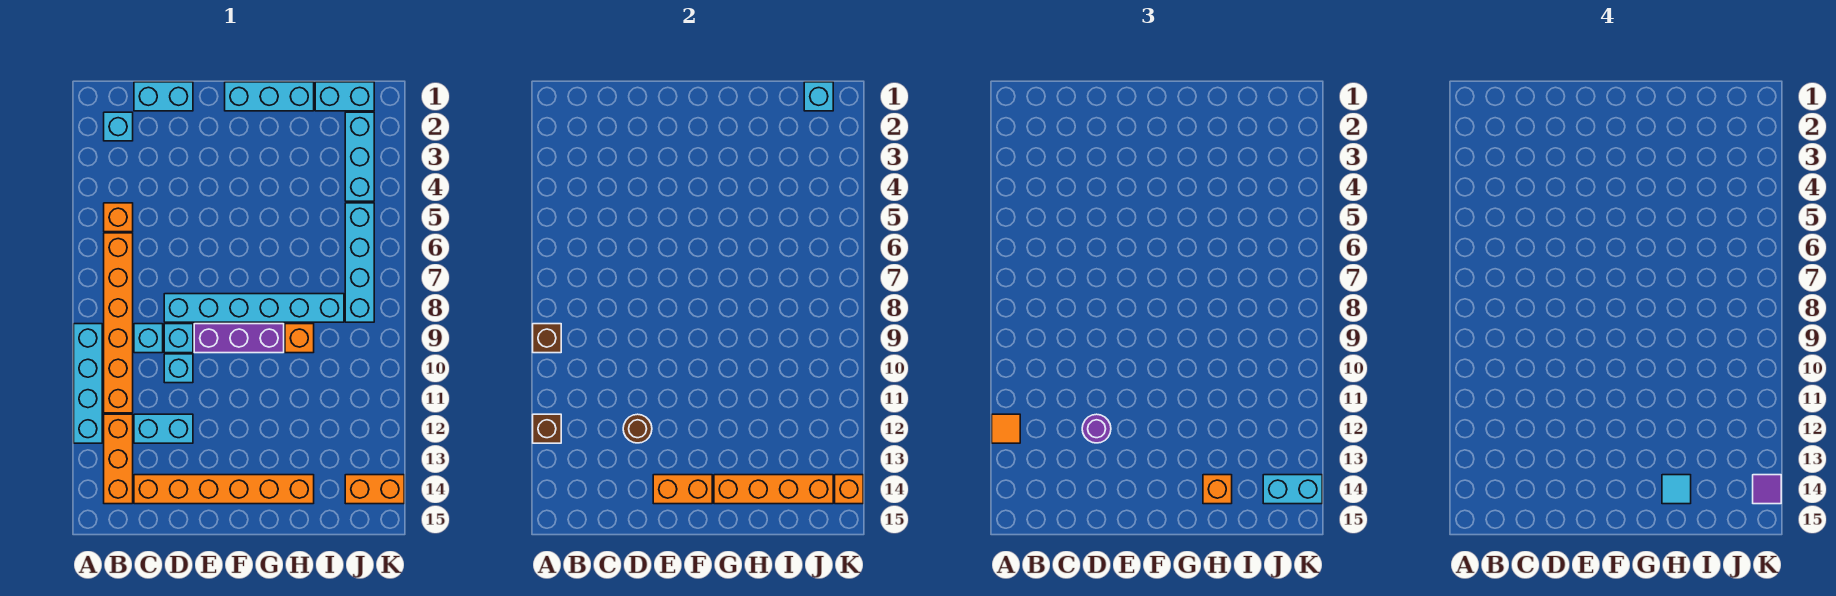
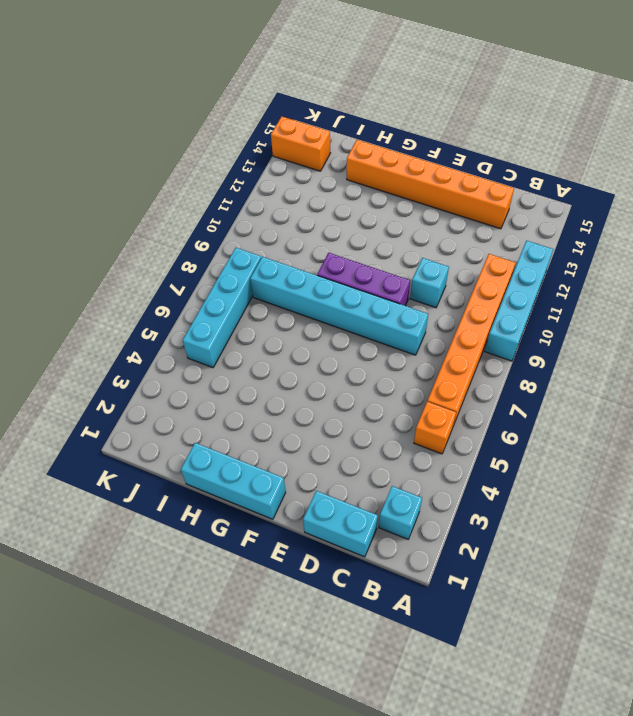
none -> orange brick B12:B14 level 1
none -> cyan brick C9 level 1
none -> cyan brick C12:D12 level 1
none -> cyan brick D9 level 1

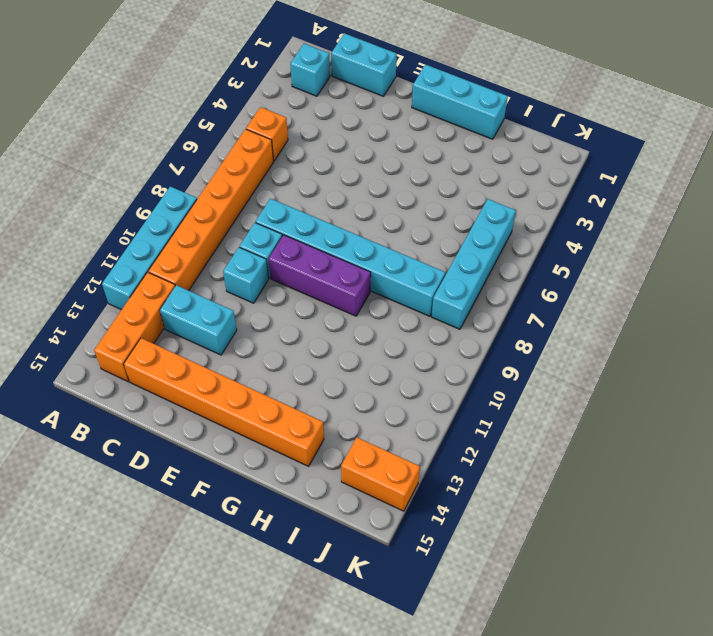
none -> cyan brick C9 level 1
none -> orange brick H9 level 1
none -> cyan brick I1:J1 level 1
none -> cyan brick J2:J4 level 1

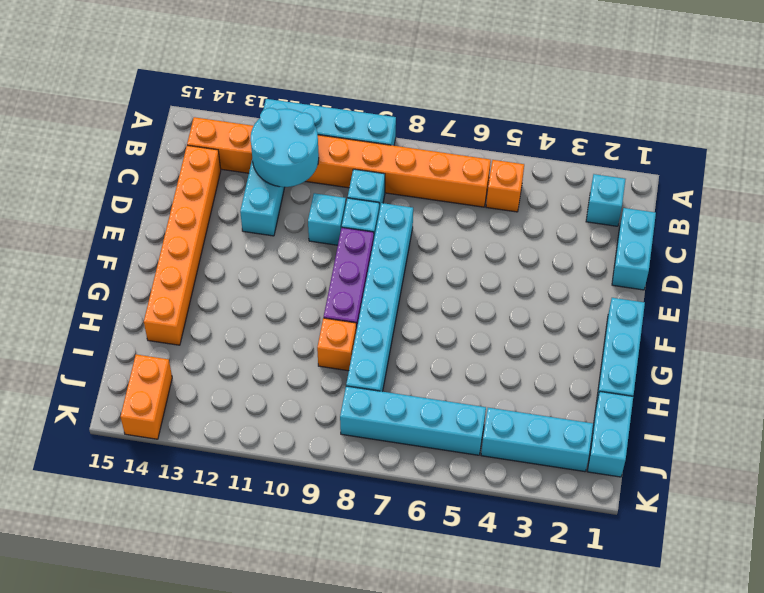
cyan round brick B11:C12 level 2 -> none
none -> brown brick A9 level 2
none -> brown brick A12 level 2
none -> brown round brick D12 level 2
none -> orange brick E14:F14 level 2

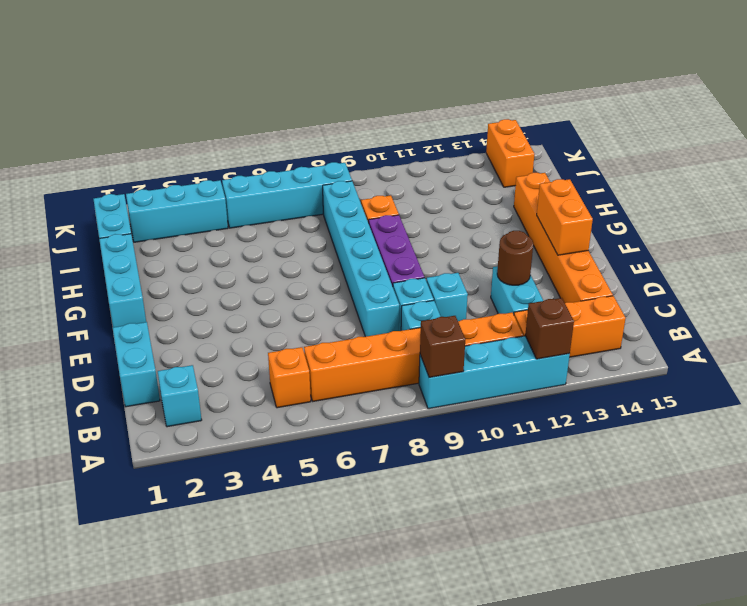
none -> orange brick G14:J14 level 2
none -> cyan brick J1 level 2
none -> orange brick K14 level 2
none -> orange tile A12 level 3

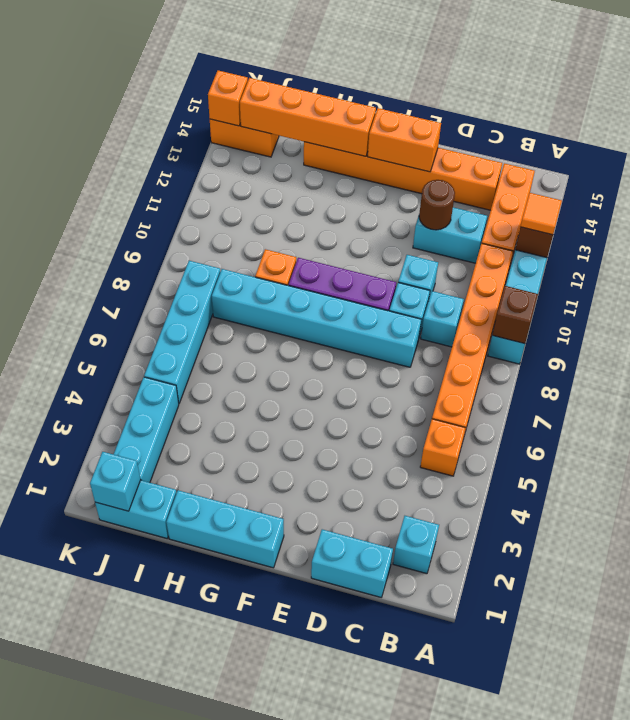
none -> purple round brick D12 level 3
none -> orange brick H14 level 3
none -> cyan brick J14:K14 level 3
none -> cyan tile H14 level 4

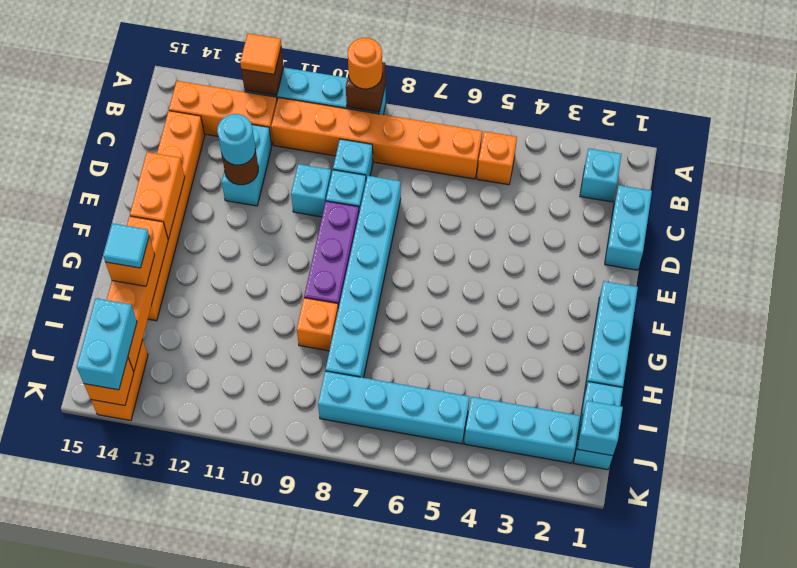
orange round brick A9 level 3 -> none
cyan round brick D12 level 3 -> purple round brick D12 level 3
none -> purple tile K14 level 4

